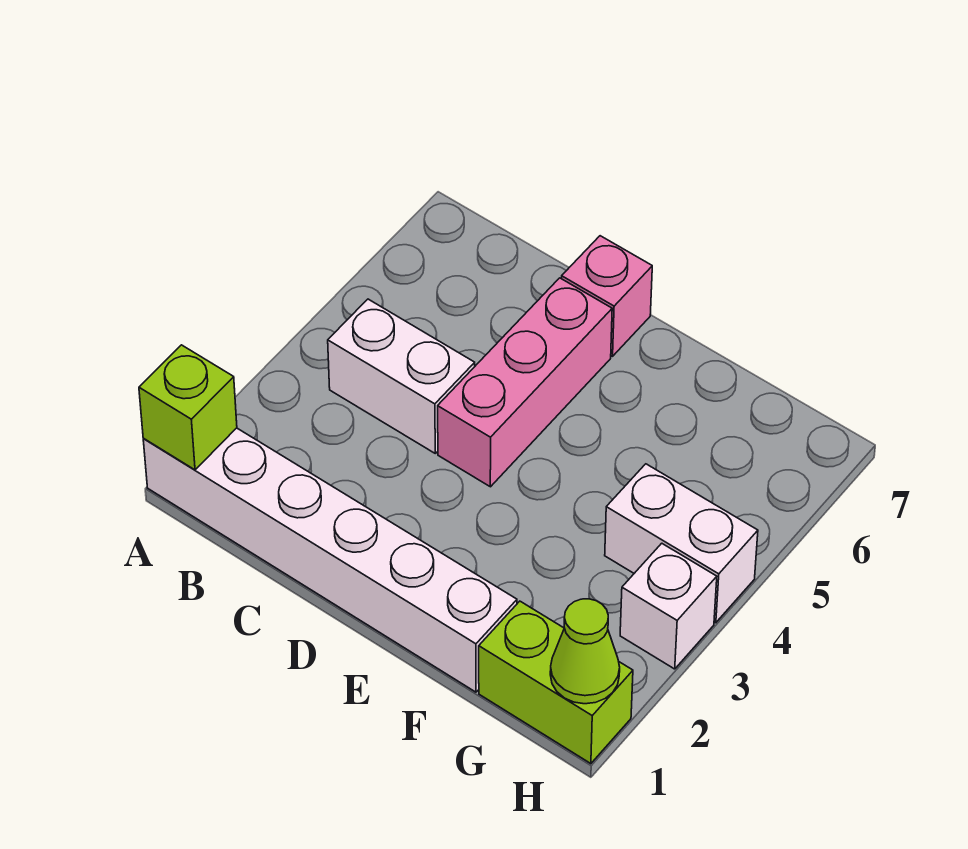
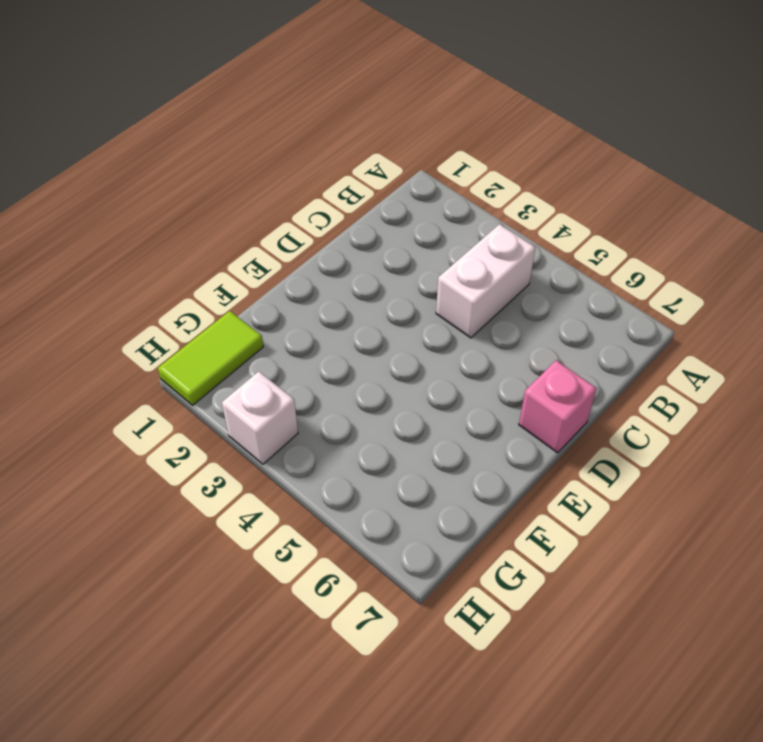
lime tile G1:H1 level 1 -> lime brick G1:H1 level 1
none -> white brick A1:F1 level 1
none -> pink brick D4:D6 level 1

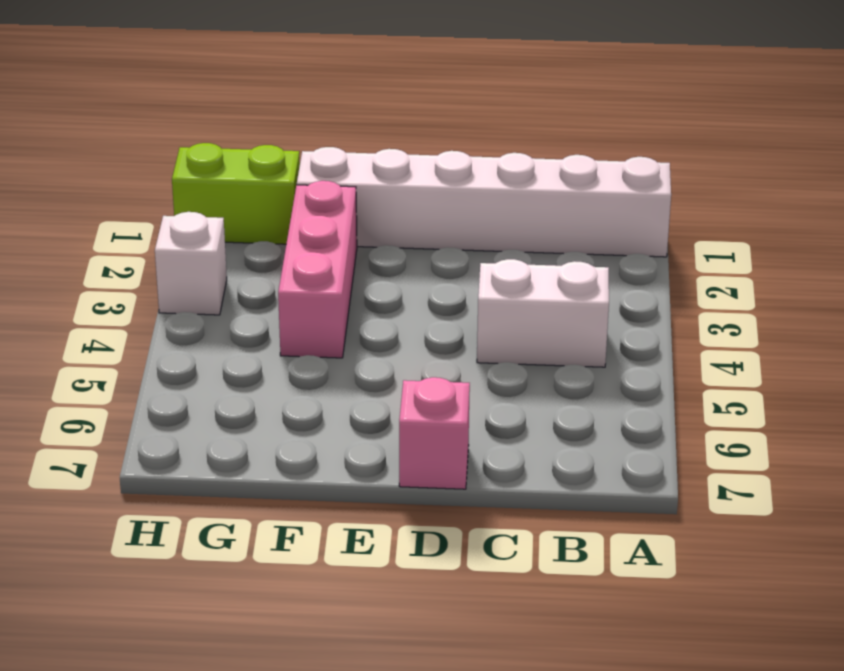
pink brick F2:F4 level 1 -> pink brick D4:D6 level 1
none -> white brick G4:H4 level 1
none -> lime brick A1 level 2

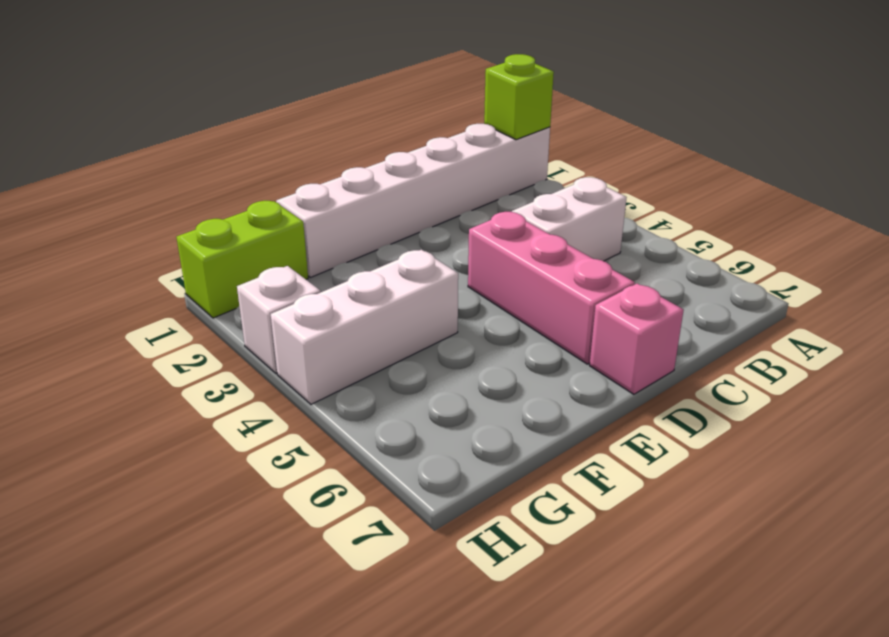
white brick F4:H4 level 1 -> white brick G4:H4 level 1
none -> lime cone H1 level 2

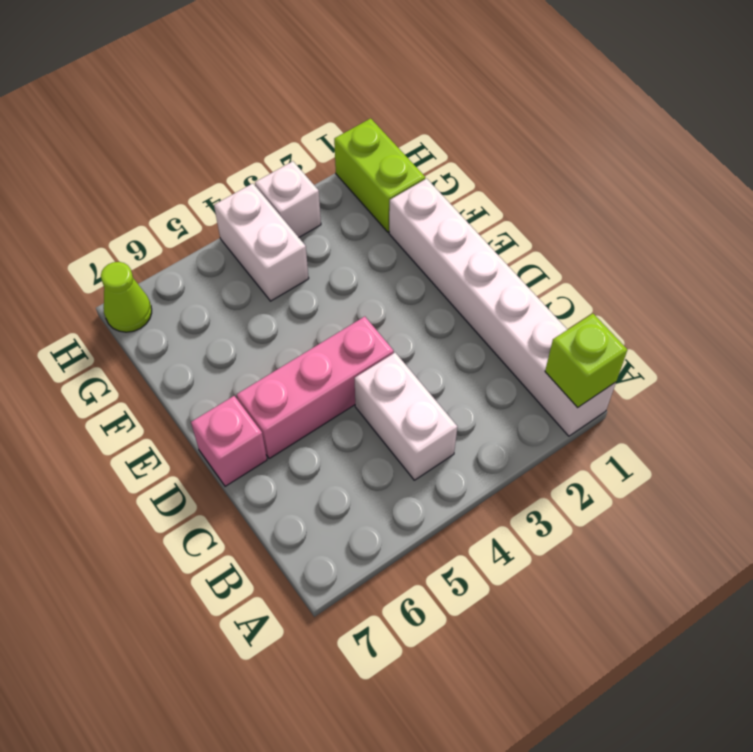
lime cone H7 level 1 -> lime cone H1 level 2

